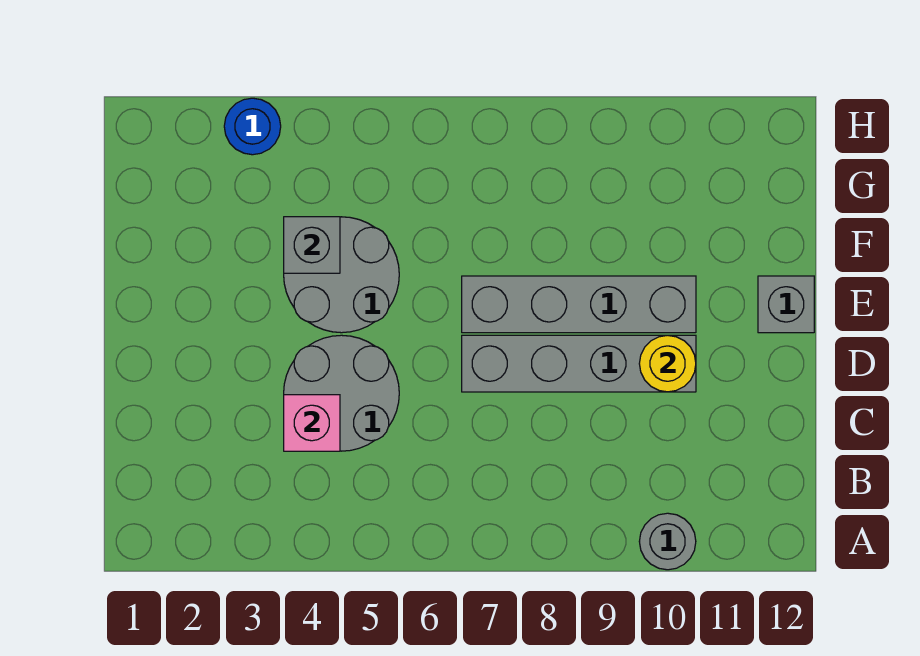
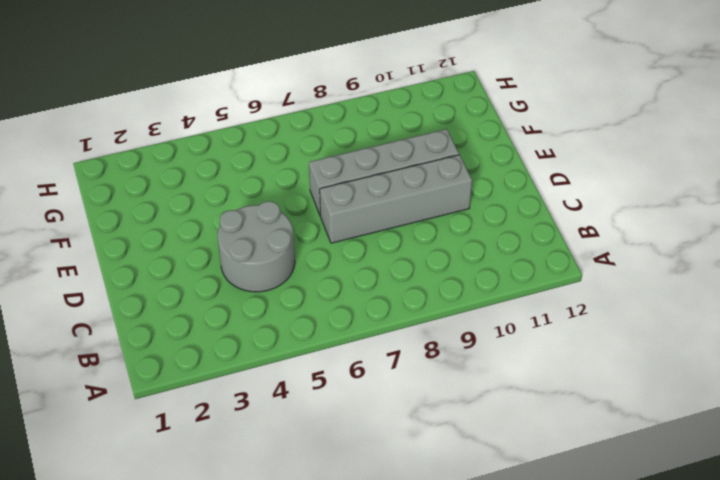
none -> grey round brick A10 level 1
none -> grey round brick E4:F5 level 1

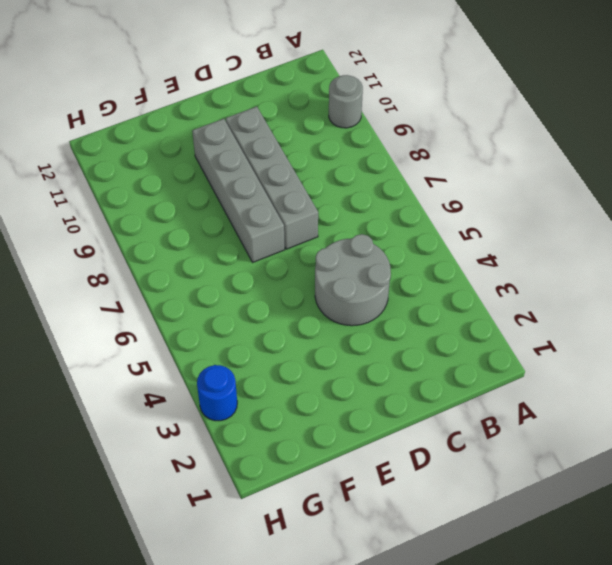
none -> grey round brick E4:F5 level 1
none -> grey brick E12 level 1

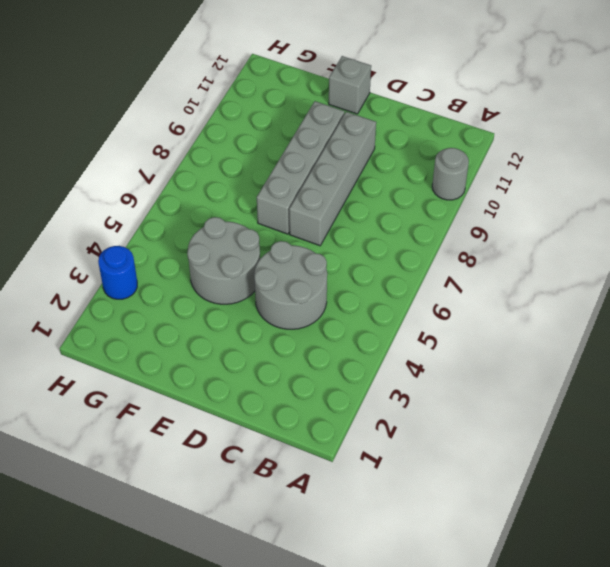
none -> pink brick C4 level 2
none -> yellow round brick D10 level 2

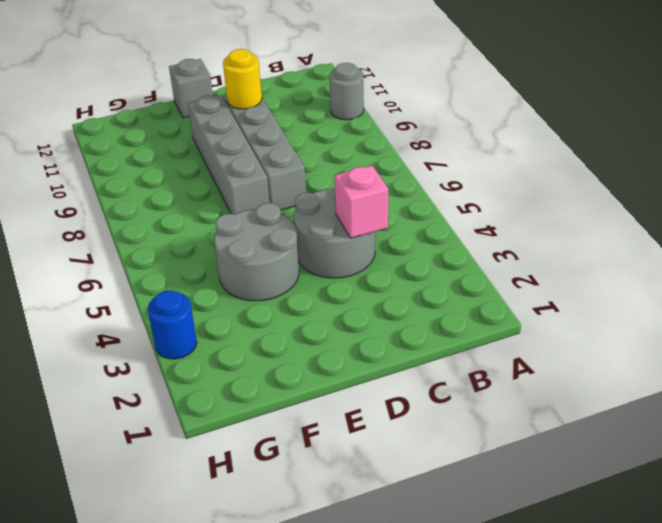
none -> grey brick F4 level 2

